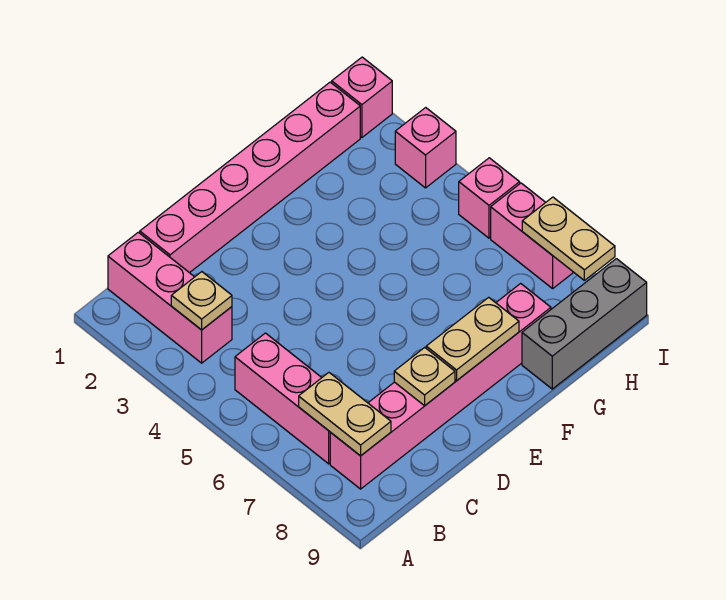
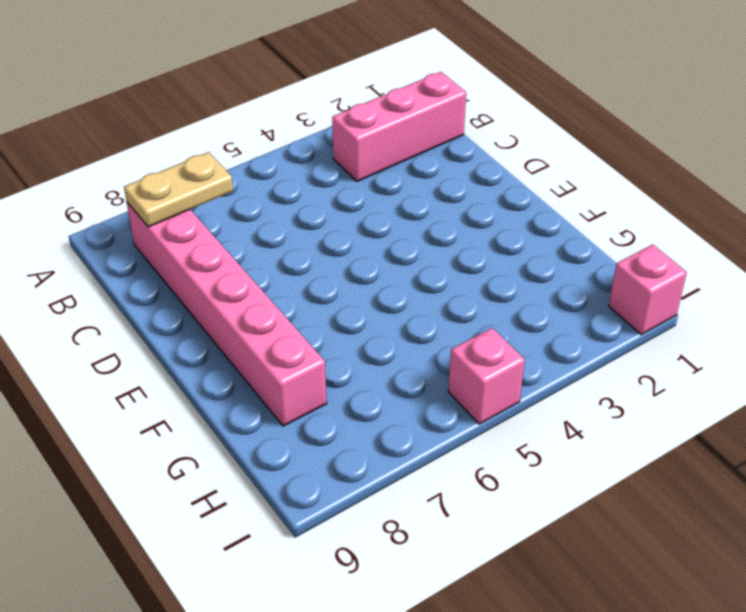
none -> pink brick B5:B7 level 1
none -> pink brick C1:H1 level 1
none -> grey brick G9:I9 level 1

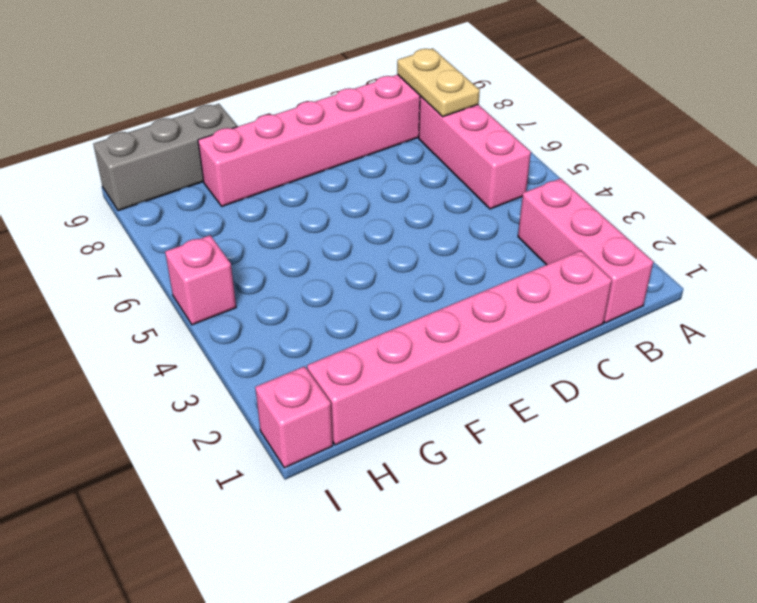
none -> pink brick I3 level 1
none -> pink brick I6:I7 level 1
none -> tan plate B3 level 2

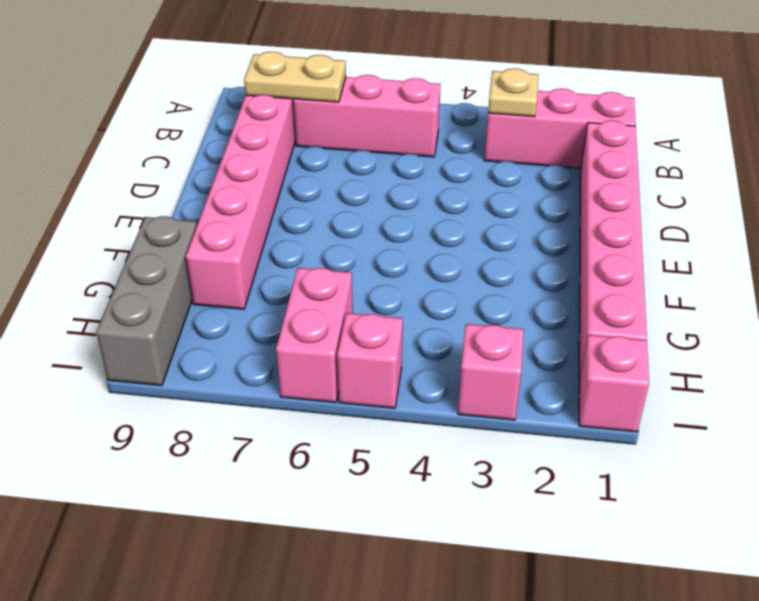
pink brick H6:I6 level 1 -> pink brick I6:I7 level 1
none -> tan plate D8 level 2
none -> tan plate E8:F8 level 2
none -> tan plate I7:I8 level 2

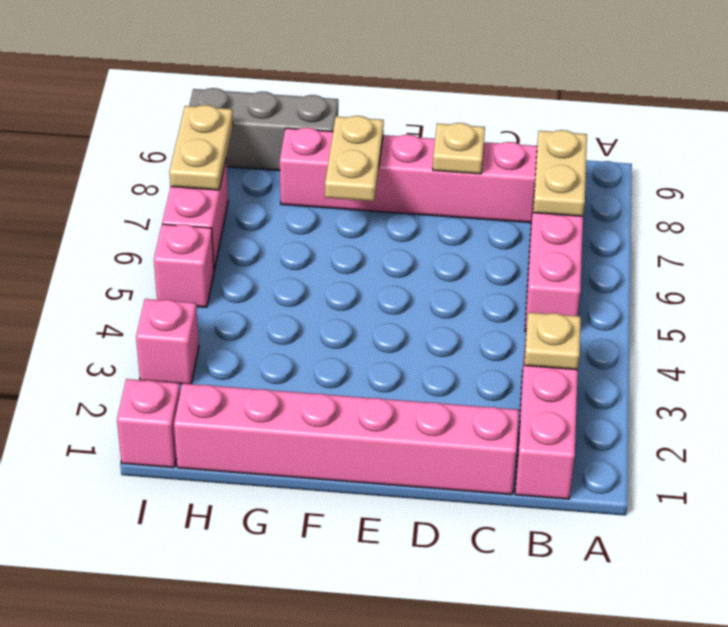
tan plate F7:F8 level 2 -> tan plate E8:F8 level 2

